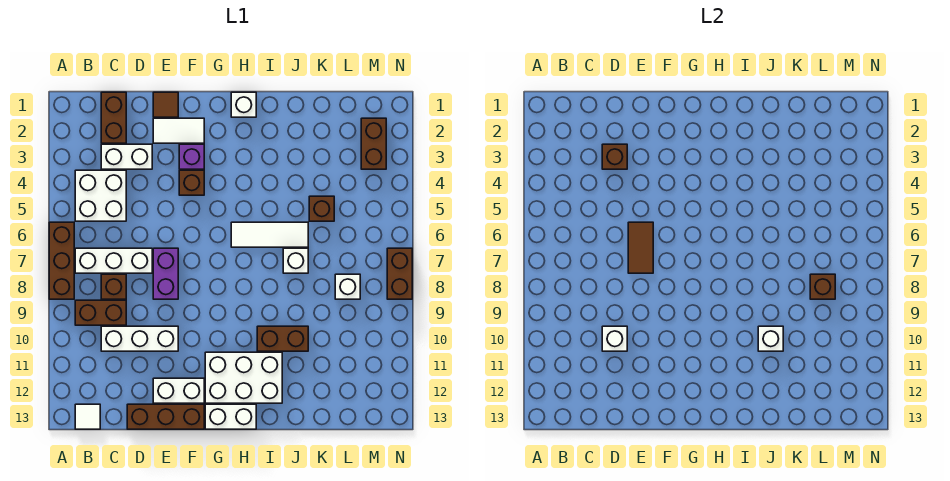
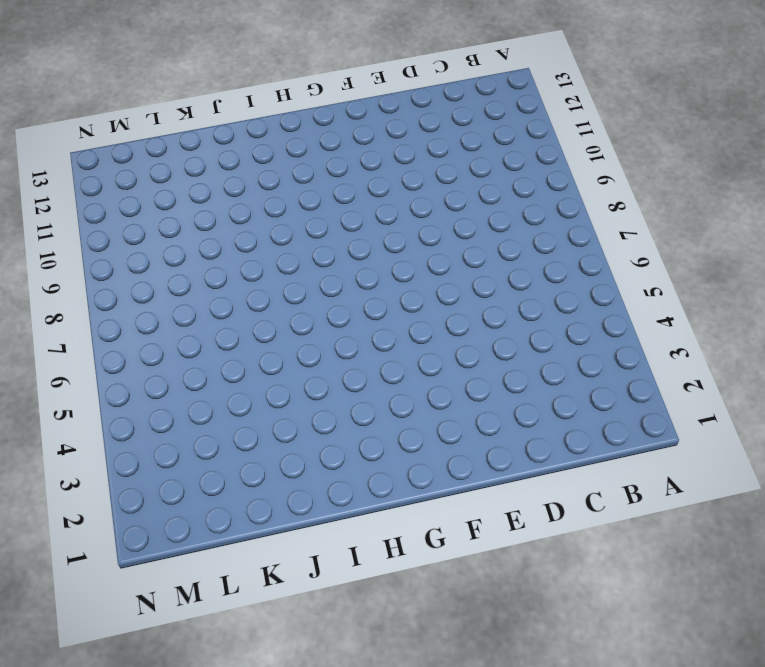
none -> brown brick A6:A8 level 1
none -> white brick B4:C5 level 1
none -> white brick B7:D7 level 1
none -> brown brick B9:C9 level 1

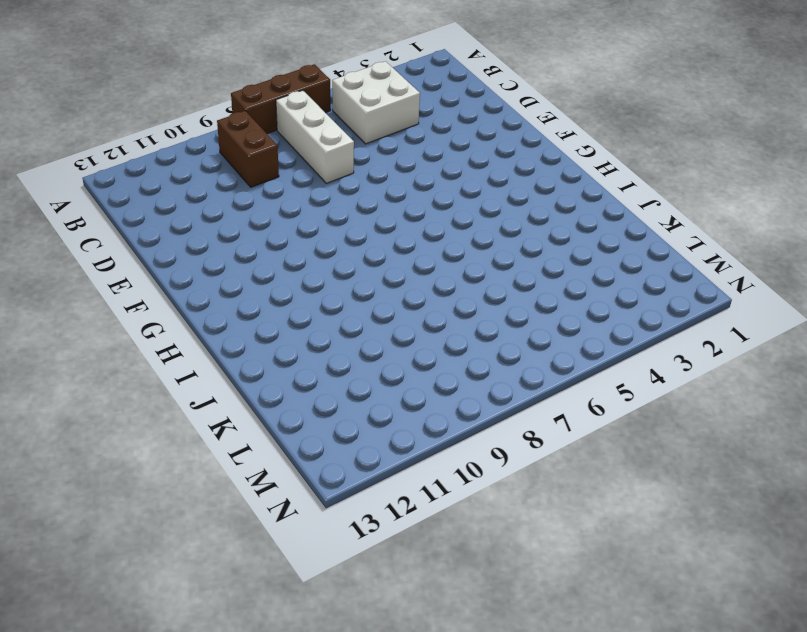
none -> white tile B13 level 1
none -> brown brick C1:C2 level 1
none -> white brick C3:D3 level 1
none -> brown brick C8 level 1

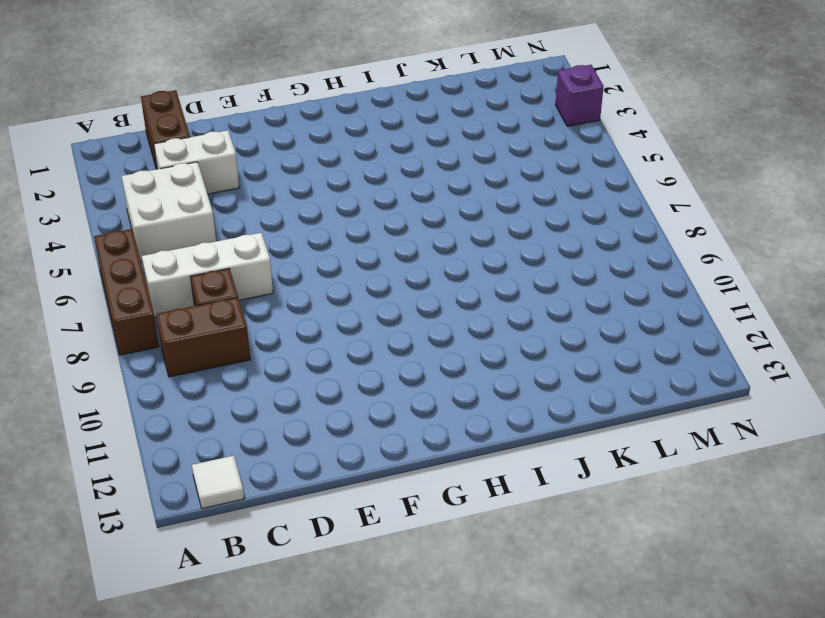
purple brick N3 level 1 -> purple brick F3 level 1
none -> white brick C10:E10 level 1
none -> brown brick D13:F13 level 1
none -> brown tile E1 level 1
none -> white tile E2:F2 level 1

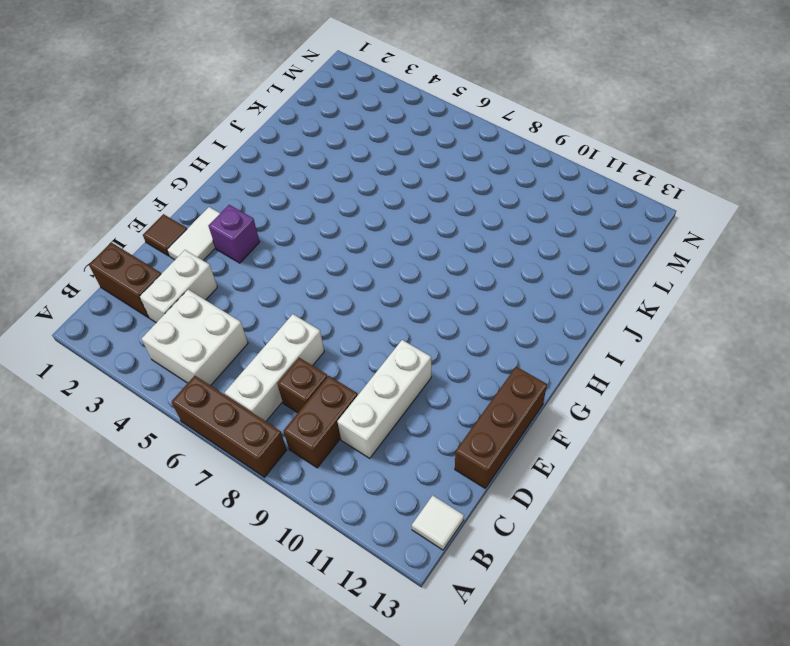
none -> purple brick E7:E8 level 1
none -> white brick E12:F12 level 1
none -> brown brick F4 level 1
none -> white brick G11:I12 level 1

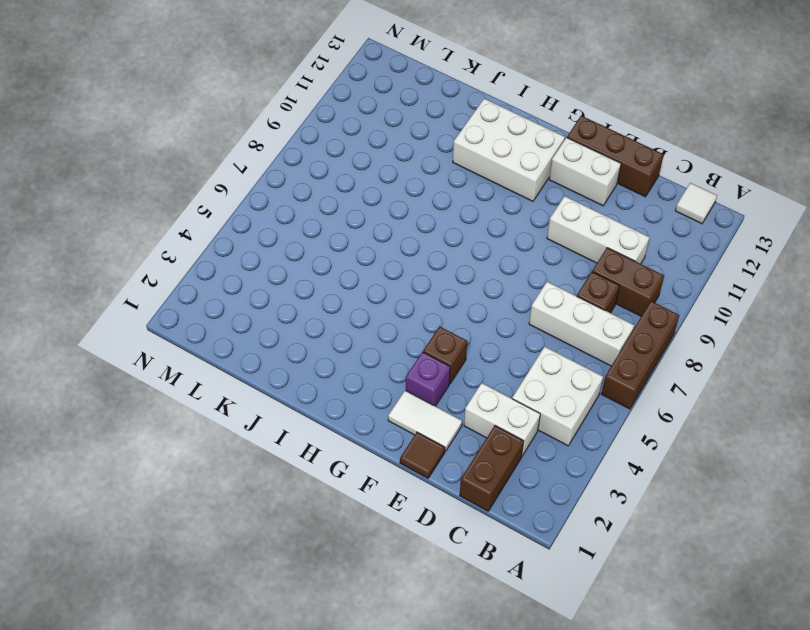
none -> purple brick E7:E8 level 1
none -> white brick G13:H13 level 1
none -> white brick H1 level 1
none -> white tile H6:J6 level 1

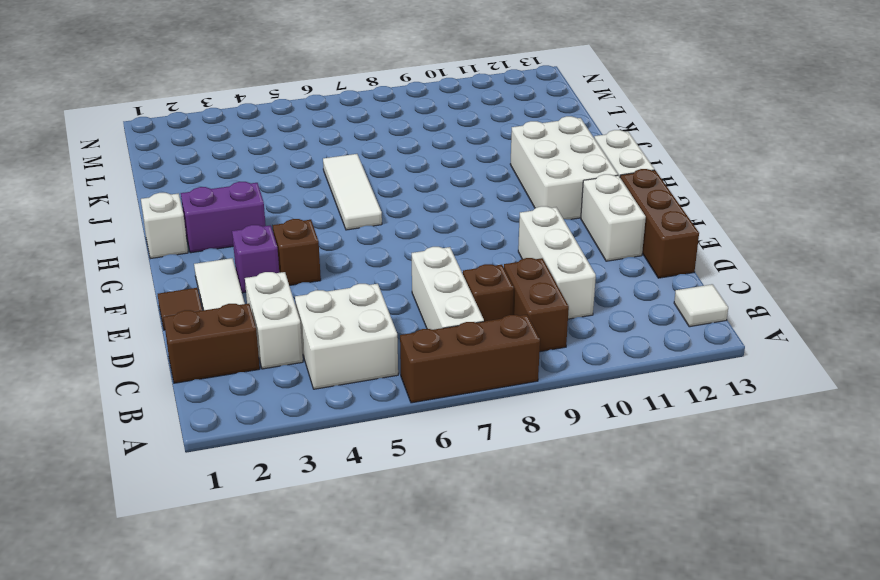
purple brick H2:H3 level 1 -> purple brick E7:E8 level 1
none -> brown brick I10:J10 level 1
none -> white brick J7 level 1
none -> brown brick K5 level 1
none -> white brick L8 level 1

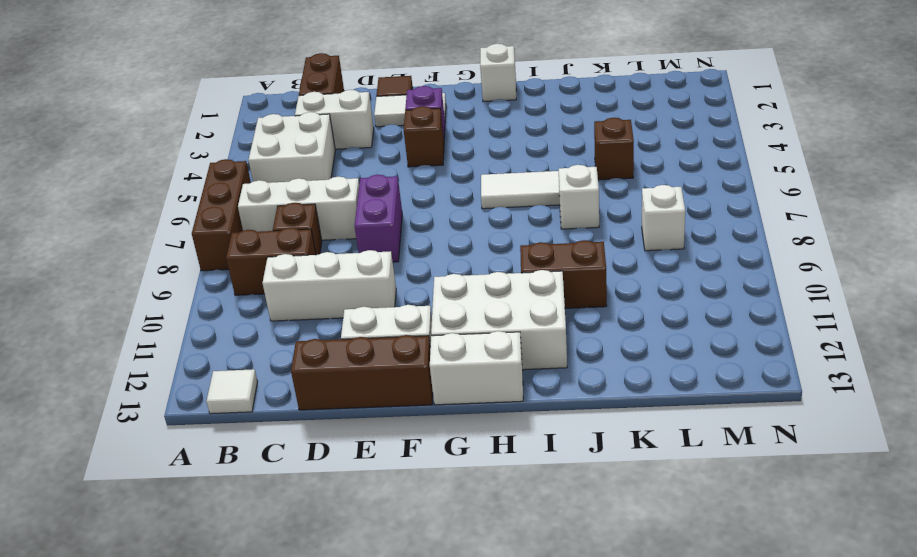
none -> brown brick M2:M3 level 1
none -> brown brick N7:N8 level 1
none -> brown brick D3 level 2
none -> white brick D10 level 2

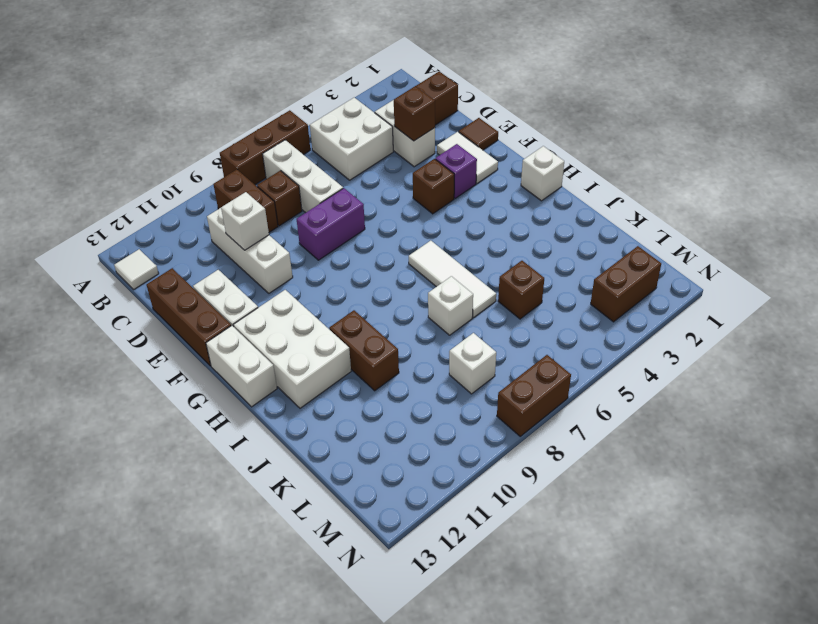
none -> brown tile E6:E7 level 2
none -> white brick J10 level 2
none -> brown brick L8 level 2

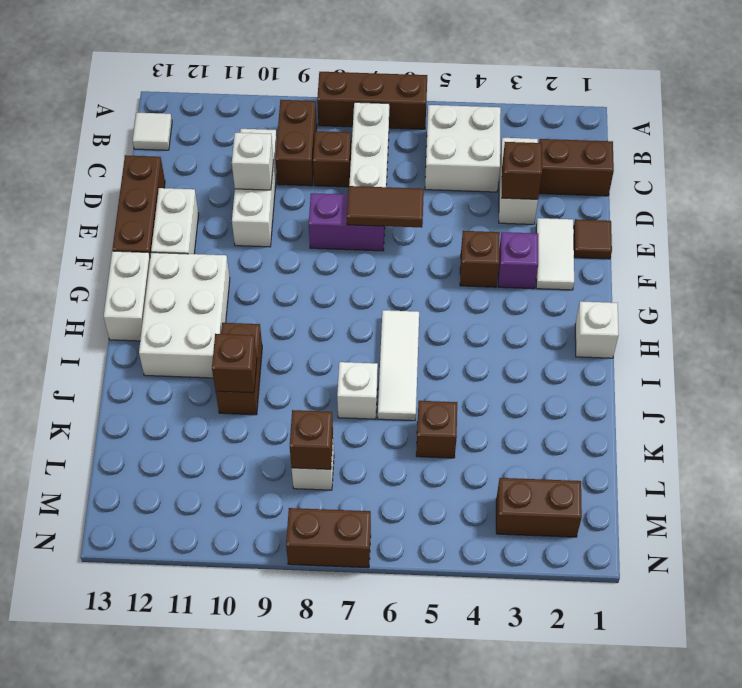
brown brick J10 level 2 -> white brick J10 level 2

